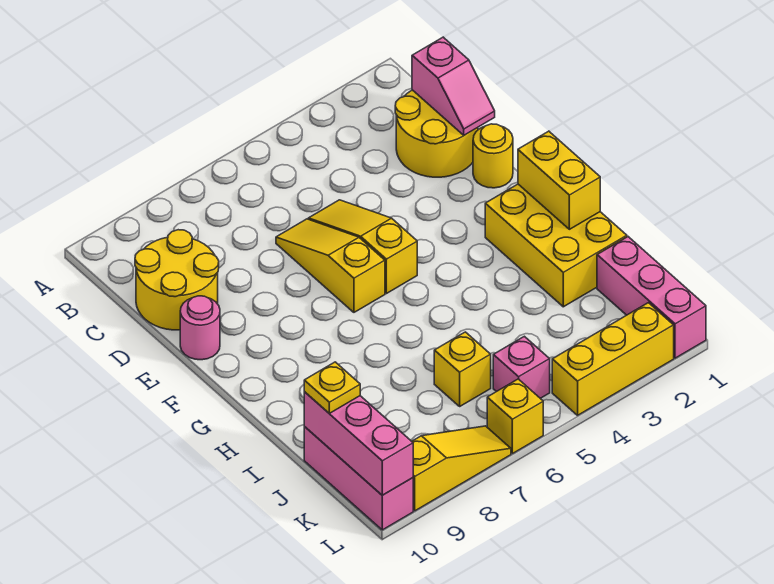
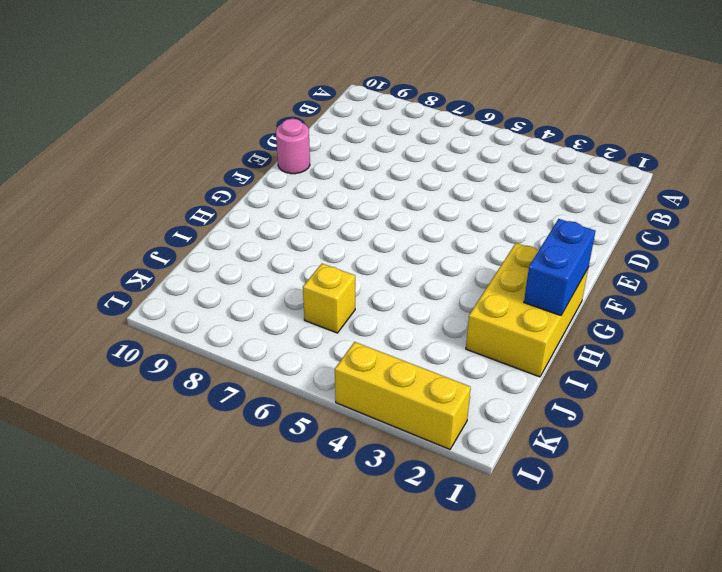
blue brick G1:H1 level 2 -> yellow brick G1:H1 level 2
none -> yellow round brick C1:D2 level 1
none -> yellow round brick C9:D10 level 1
none -> yellow slope D5:F5 level 1 top F

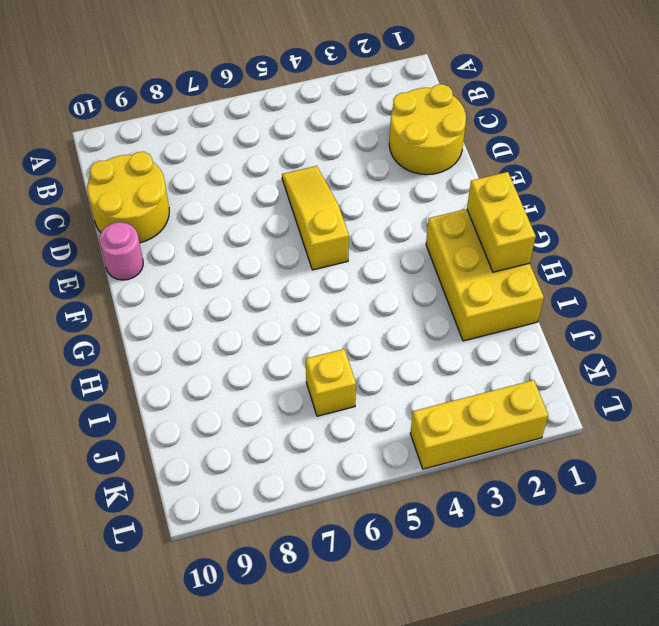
none -> yellow slope D6:F6 level 1 top F
none -> yellow round brick E1 level 1
none -> pink brick J1:L1 level 1

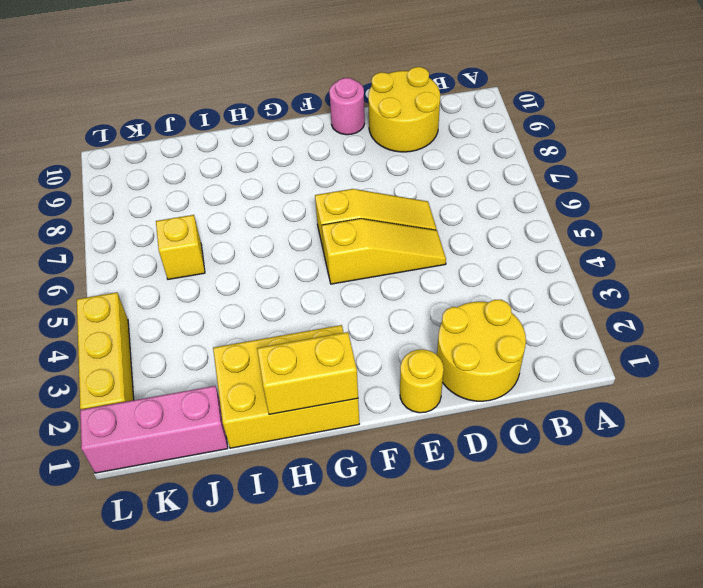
none -> pink brick J10:L10 level 1
none -> pink brick K5 level 1
none -> yellow brick L6 level 1

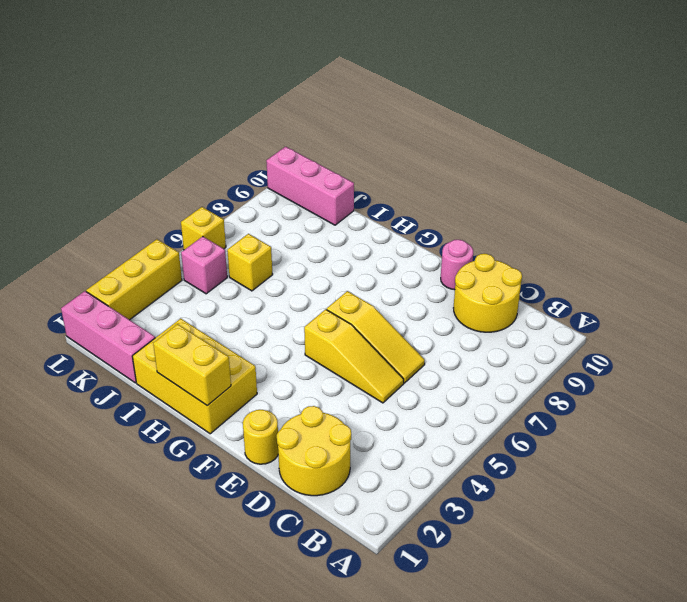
none -> yellow slope L7:L9 level 1 top 9
none -> pink slope C1:D1 level 2 top C
none -> pink brick J10:L10 level 2

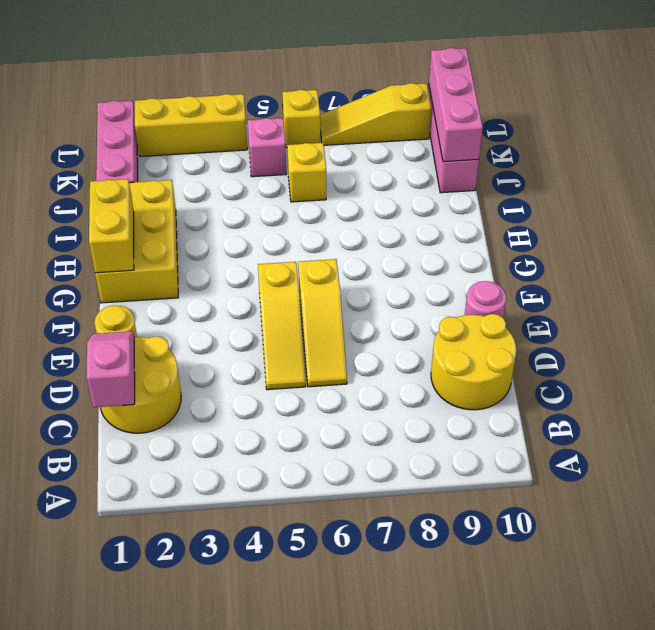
none -> yellow plate J10 level 3

